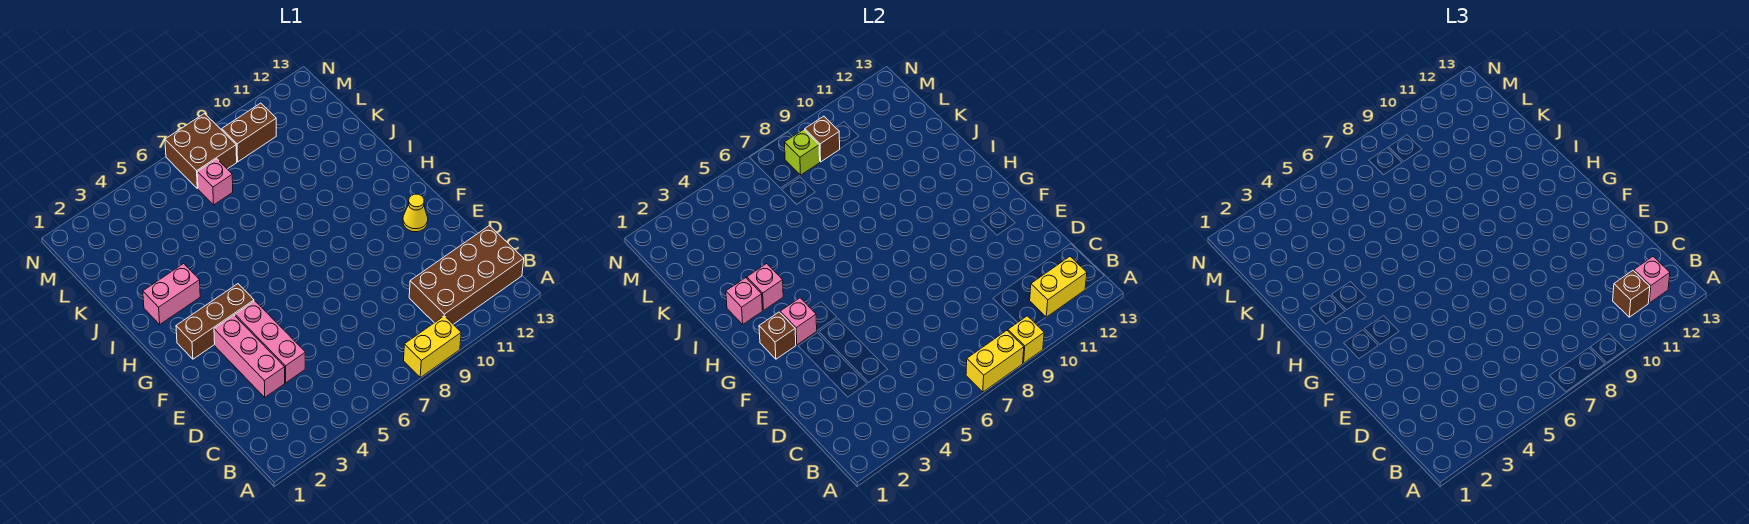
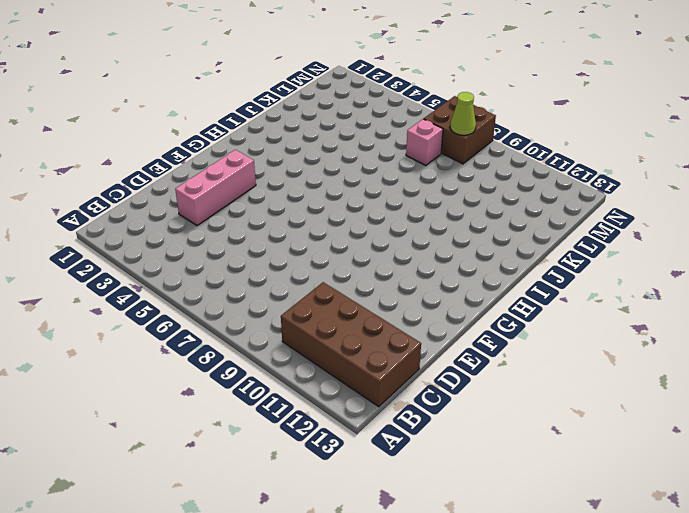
lime cone M8 level 2 -> lime brick M8 level 2
none -> yellow brick A8:A9 level 1
none -> pink brick D4:F4 level 1
none -> yellow cone F12 level 1

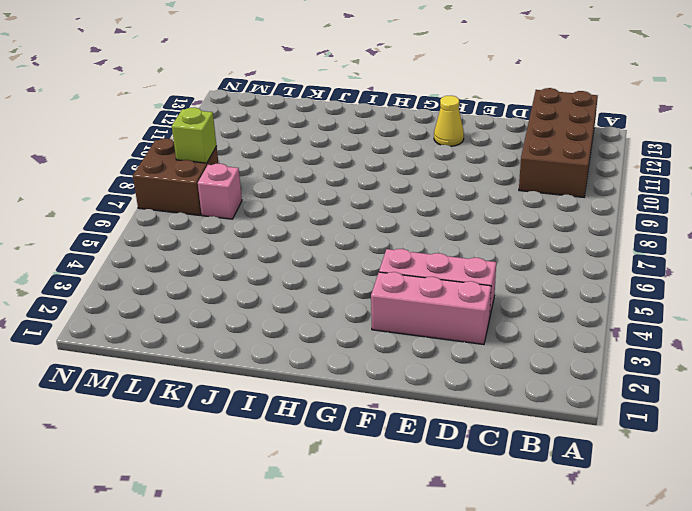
none -> yellow brick A8:A9 level 1
none -> brown brick G2:G4 level 1
none -> pink brick I2:I3 level 1

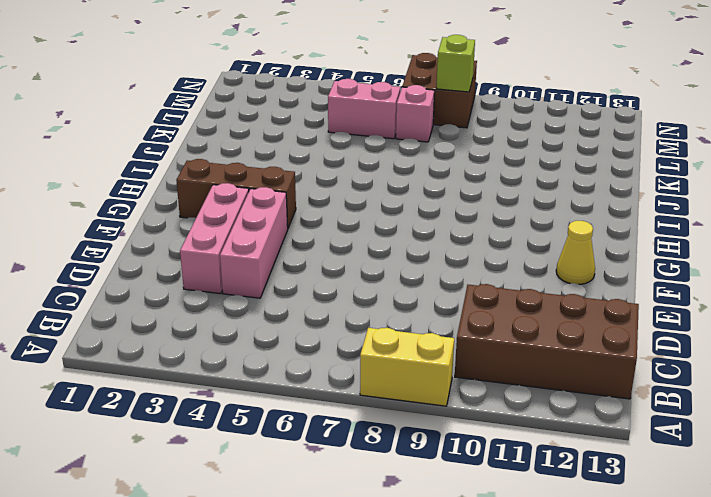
pink brick L5:L6 level 1 -> pink brick I2:I3 level 1
none -> brown brick M9:M10 level 1
none -> yellow brick A7:A8 level 2
none -> yellow brick A9 level 2

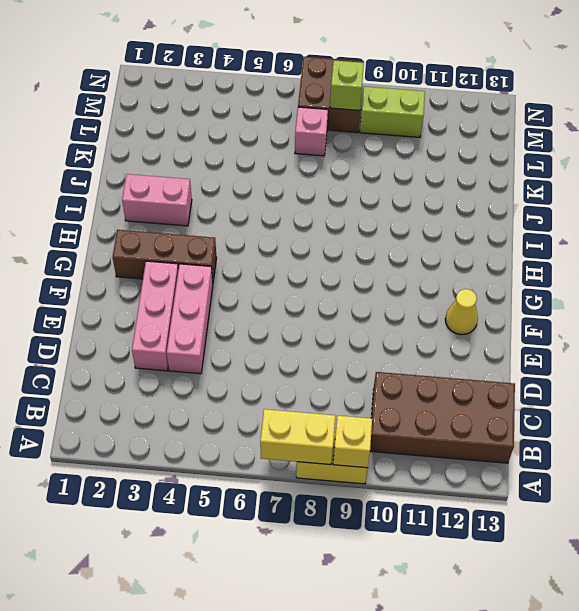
lime brick M9:M10 level 1 -> brown brick M9:M10 level 1
none -> yellow brick B11:B12 level 2
none -> brown brick G2 level 2
none -> pink brick G3 level 2

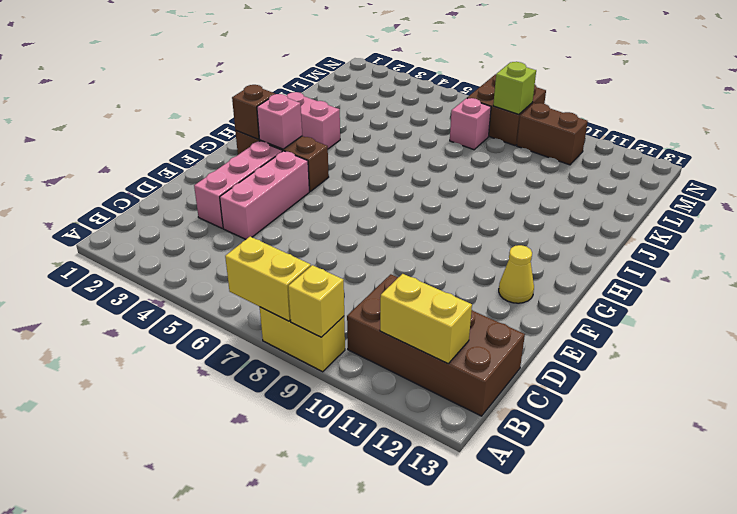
none -> pink brick I2 level 2
none -> pink brick I3 level 2
none -> brown brick M9 level 2

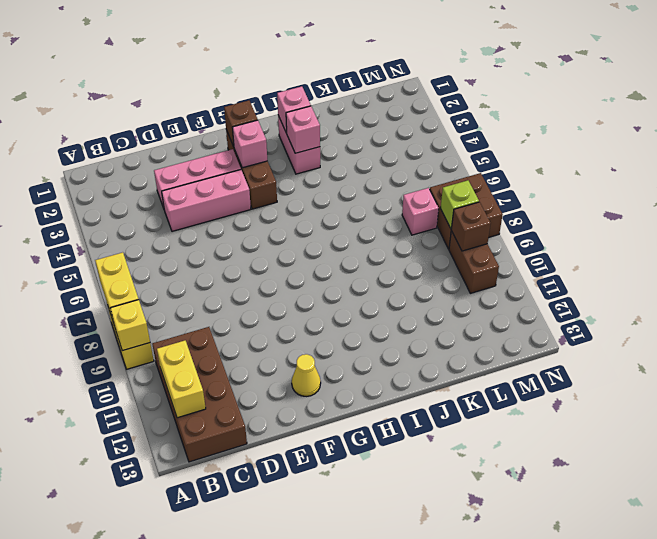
none -> brown brick B11 level 3
none -> pink brick B12 level 3

